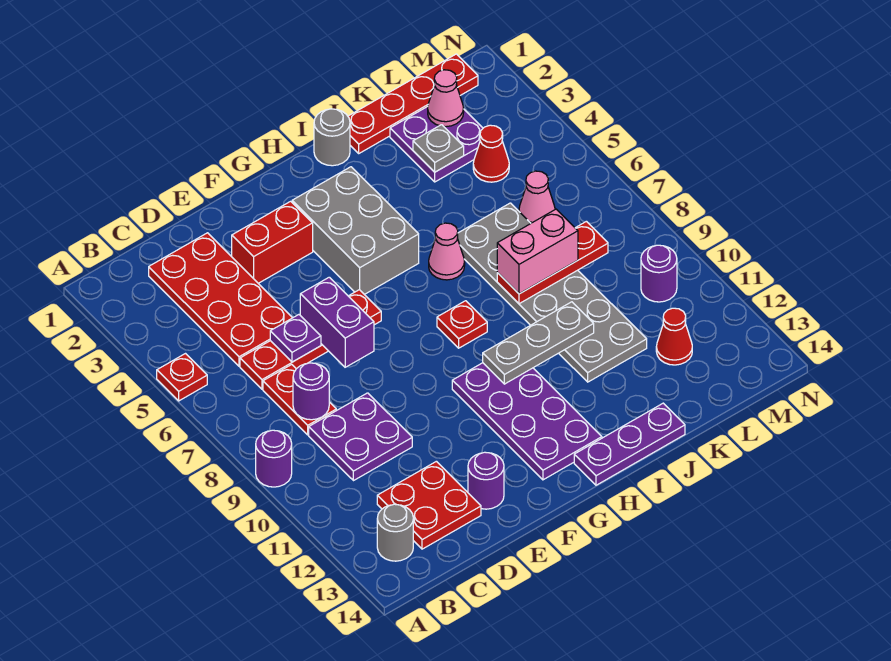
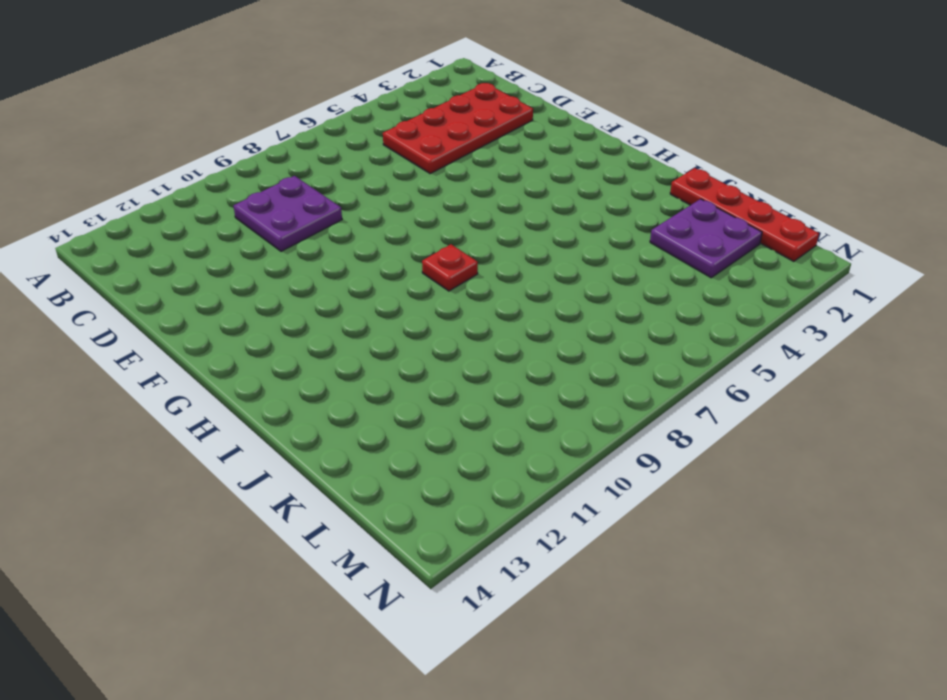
none -> red plate A5 level 1
none -> purple round brick A9 level 1
none -> grey round brick B13 level 1
none -> red plate C6:F6 level 1

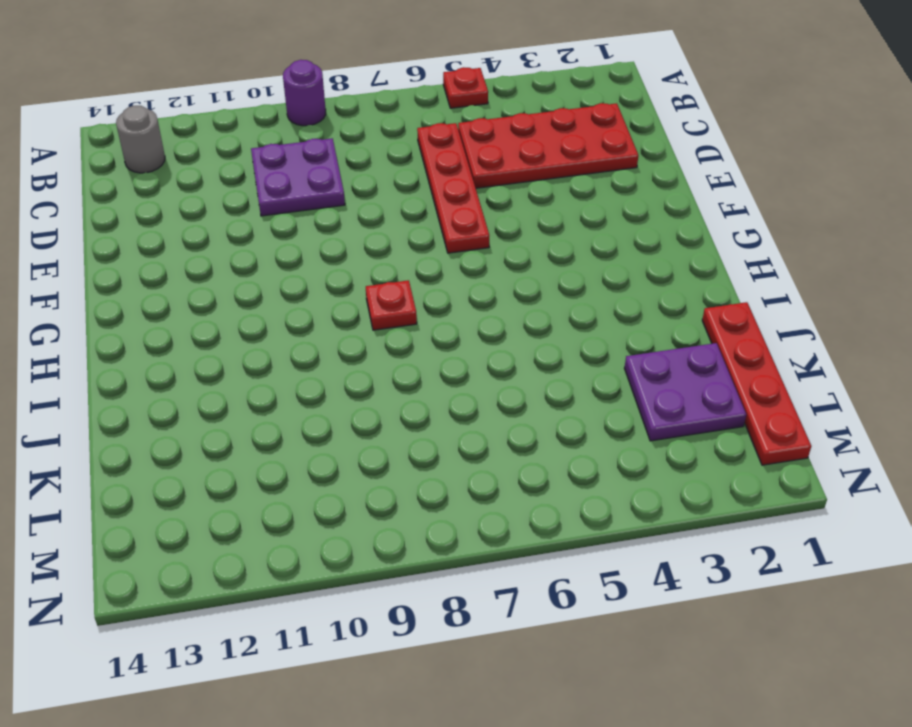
none -> red plate C7:C8 level 1
none -> red plate C12:D13 level 1
none -> red brick E3:F3 level 1
none -> purple round brick E13 level 1

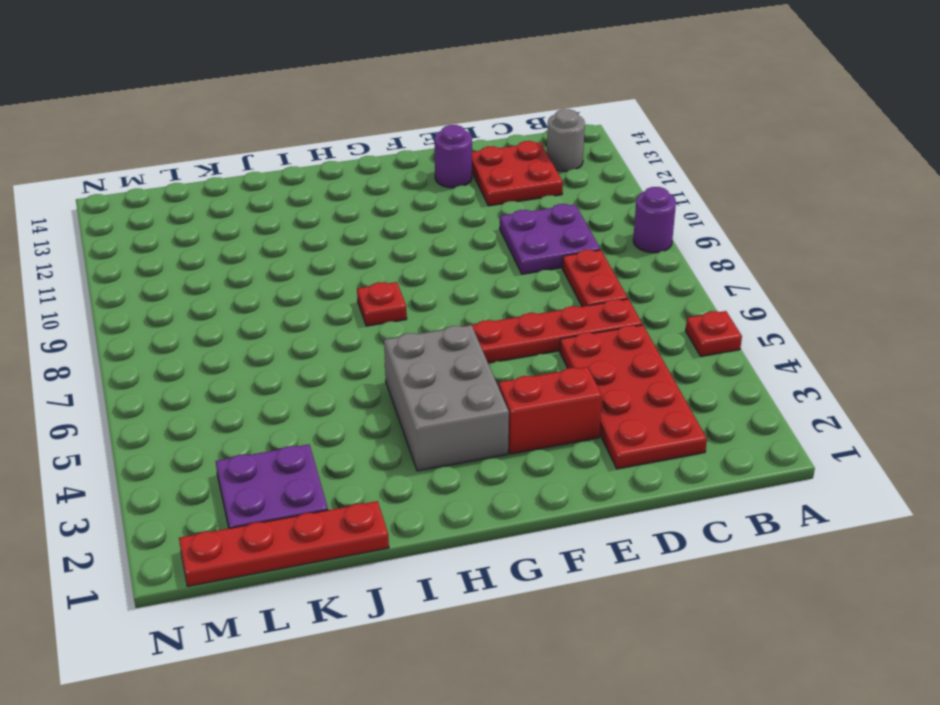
none -> purple plate G10:H13 level 1
none -> purple plate H14:J14 level 1
none -> grey round brick I1 level 1
none -> pink cone I6 level 1

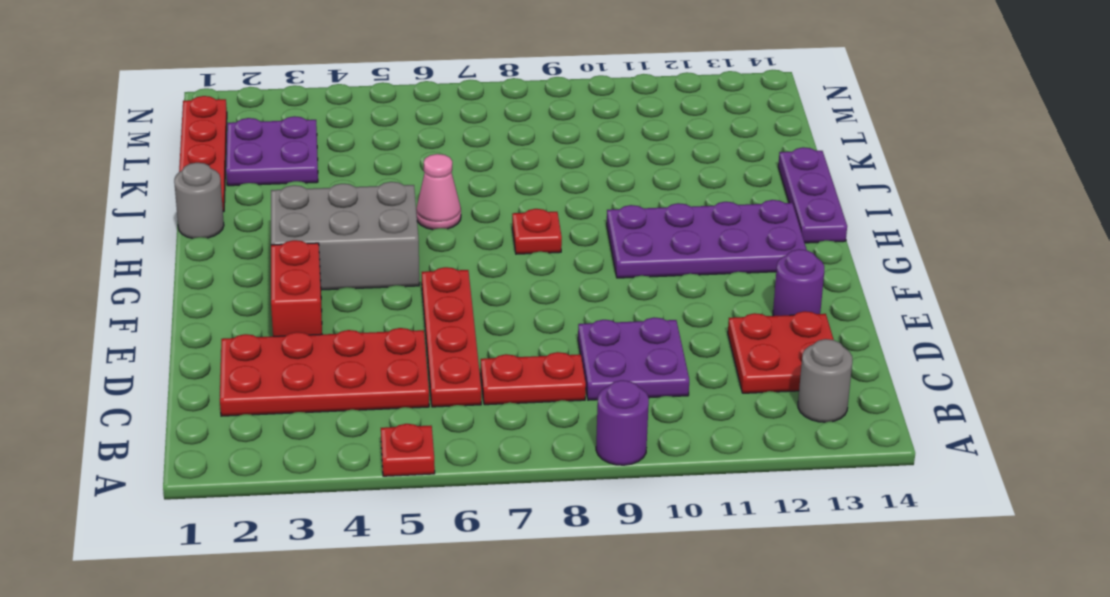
none -> grey plate J6:K11 level 1
none -> red cone L4 level 1
none -> pink cone L6 level 1
none -> red cone L12 level 1

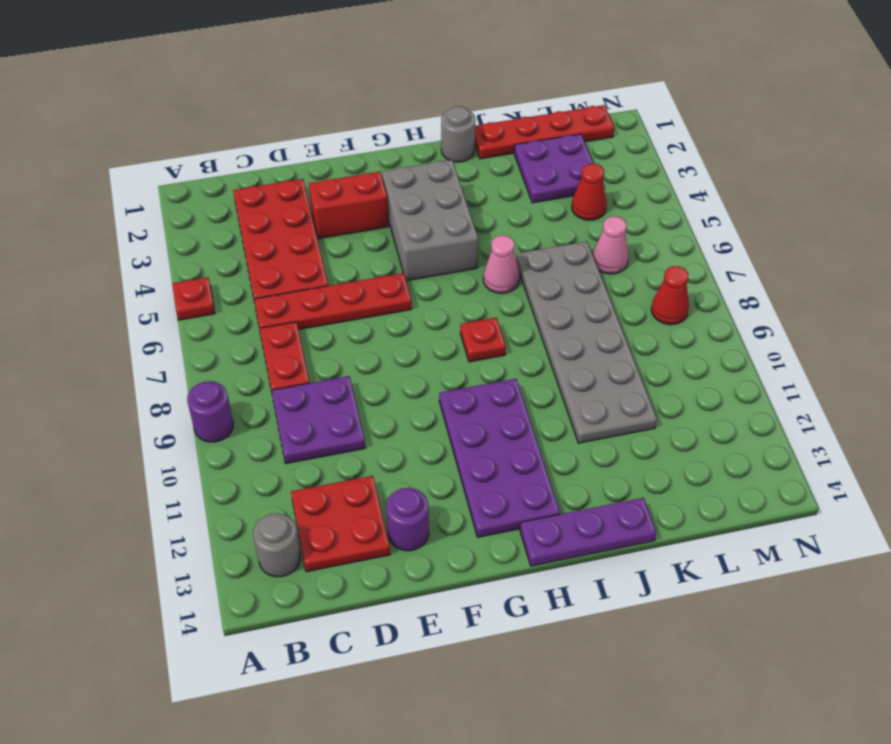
red cone M8 level 1 -> red cone L12 level 1
none -> purple round brick M10 level 1
none -> purple round brick C8 level 2
none -> purple plate D6 level 2
none -> purple brick E6:E7 level 2

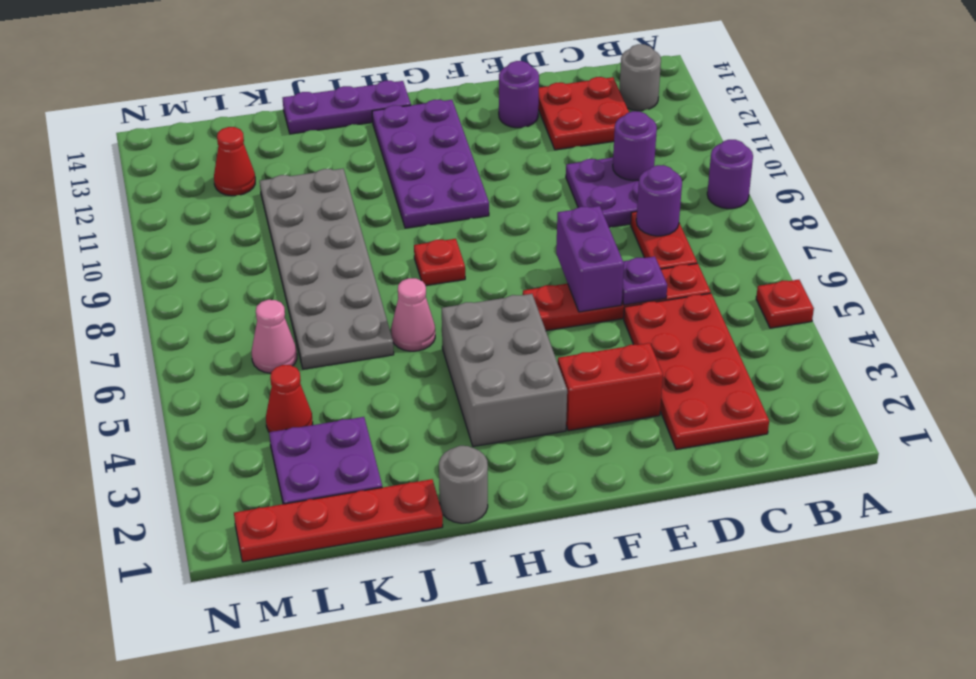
purple round brick C10 level 2 -> purple round brick M10 level 1
none -> grey plate H10:J10 level 2
none -> red plate J8:L8 level 2
none -> grey plate K3 level 2
none -> pink cone L2 level 2

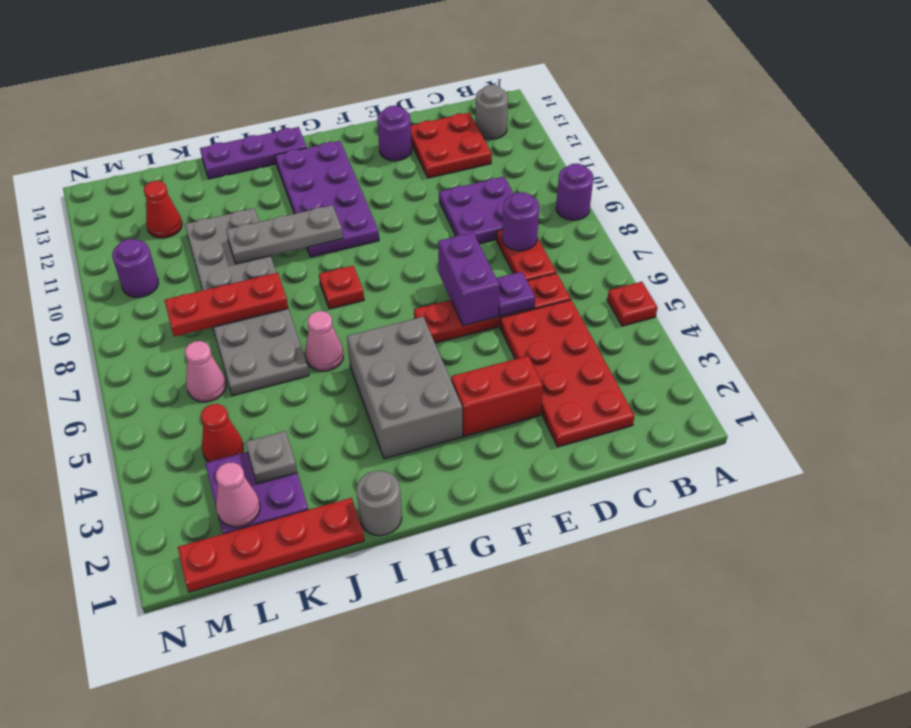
none -> pink brick J8:K8 level 3

